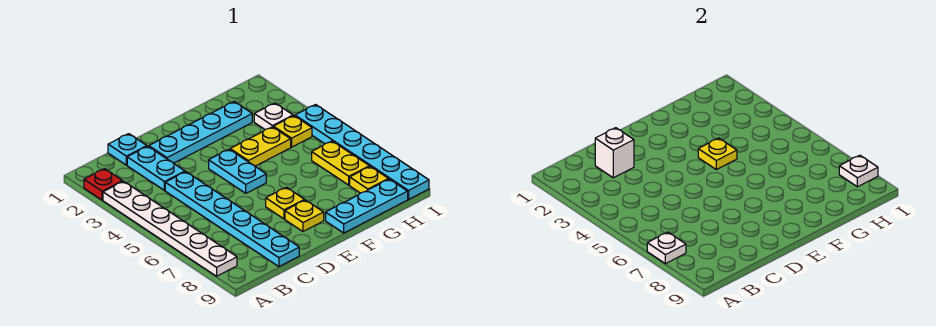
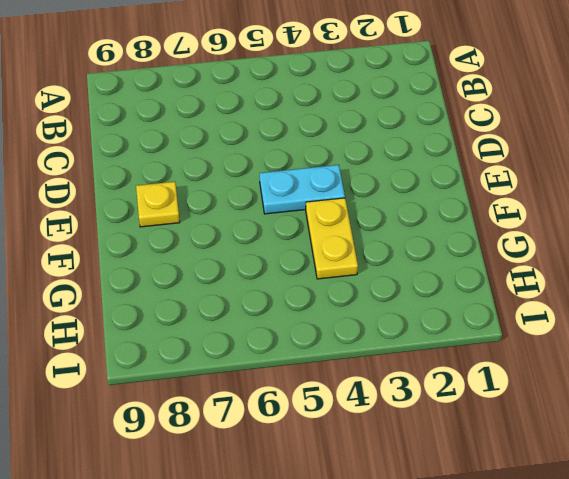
none -> red plate A2 level 1
none -> white plate A3:A8 level 1
none -> cyan plate C1 level 1

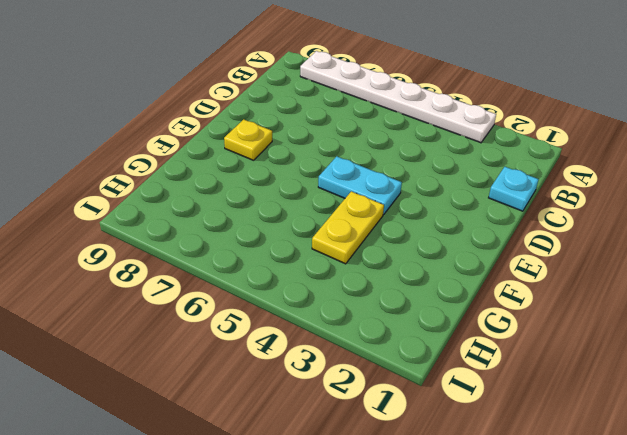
none -> red plate A2 level 1
none -> cyan plate C2:C3 level 1
none -> cyan plate C4:C9 level 1

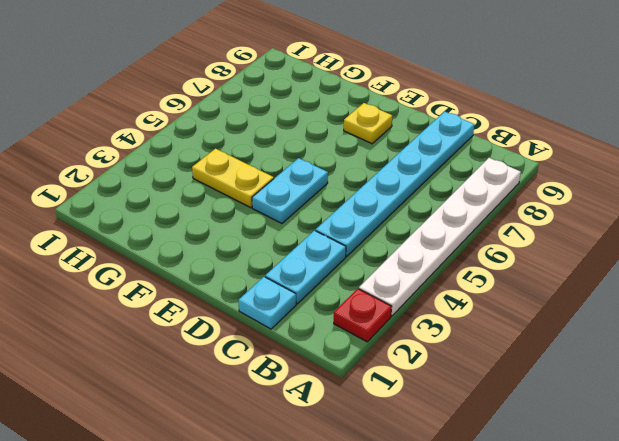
none -> cyan plate D2:G2 level 1
none -> yellow plate E7 level 1
none -> cyan plate F9:H9 level 1

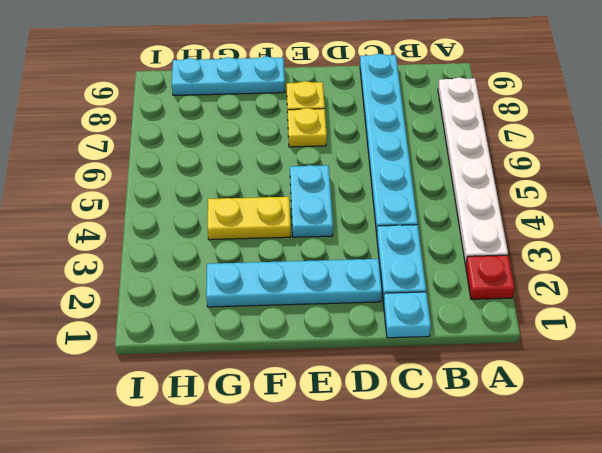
none -> white plate H3 level 1
none -> yellow plate H4 level 1
none -> yellow plate H6:H7 level 1

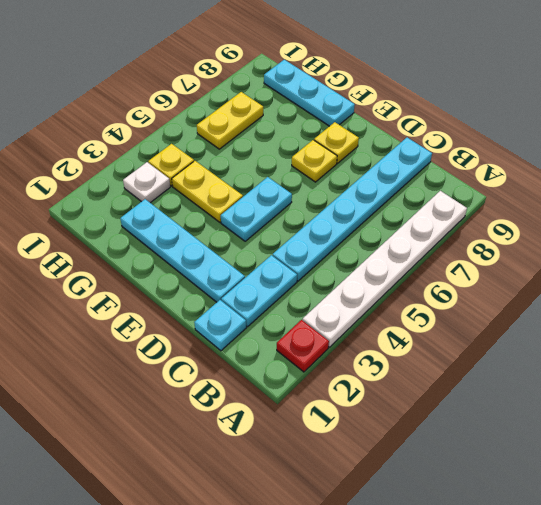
none -> yellow plate H8 level 1
none -> cyan plate I4:I9 level 1
none -> white plate A7 level 2

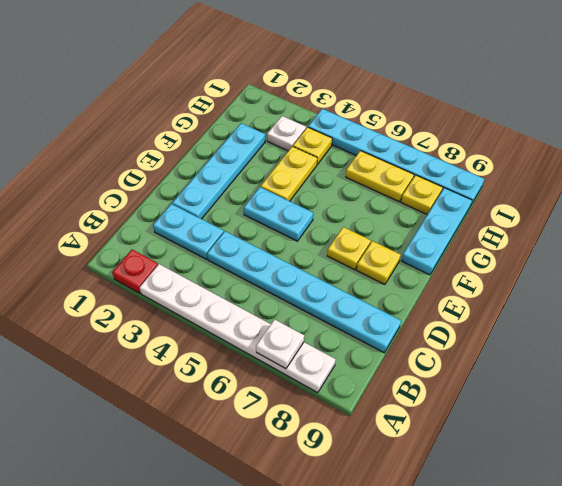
none -> cyan plate C1 level 1
none -> white brick C2 level 2
none -> yellow plate F4 level 2

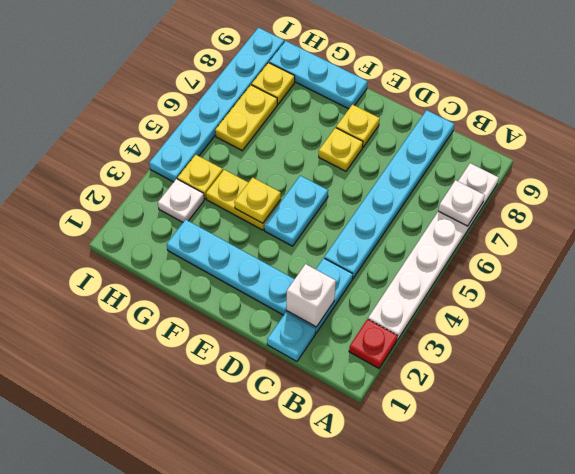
none -> white plate I8 level 2

